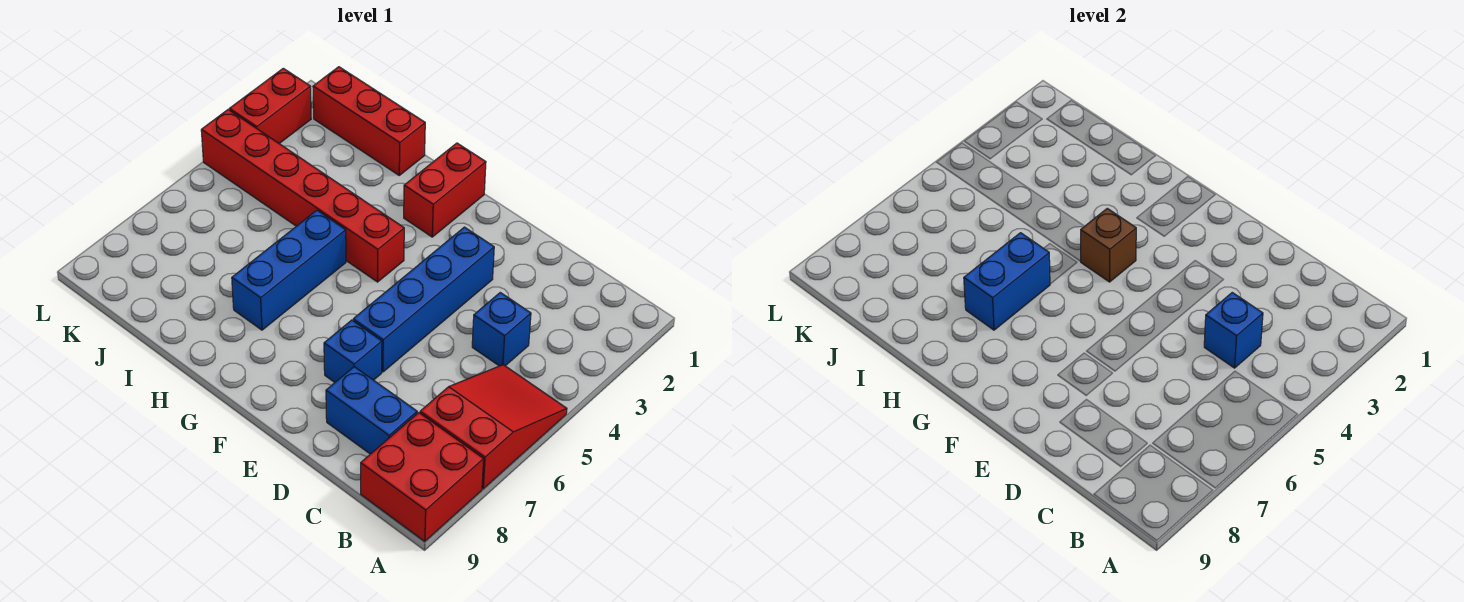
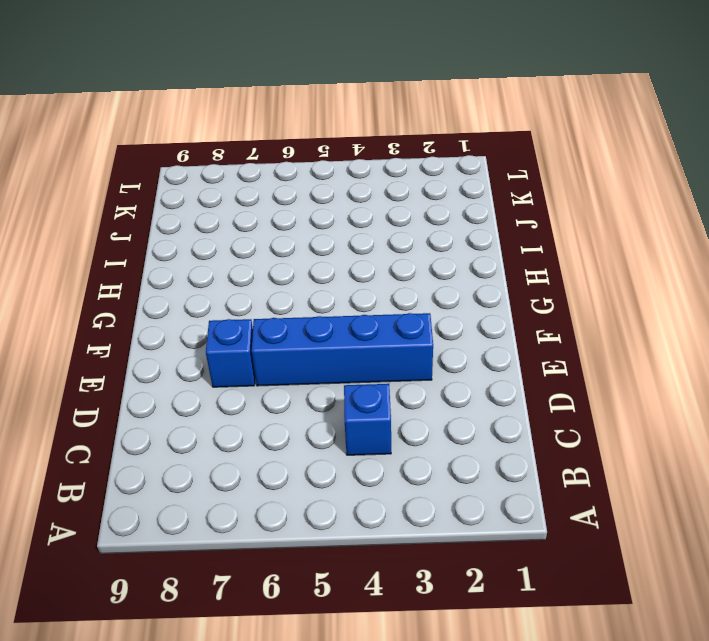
none -> red slope A5:B7 level 1 top 7
none -> red brick A8:B9 level 1
none -> blue brick C8:D8 level 1

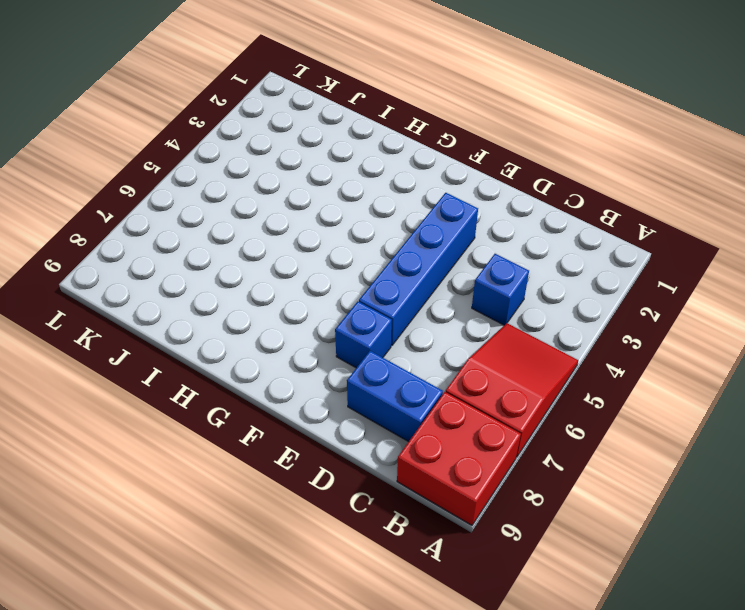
none -> red brick G1:G2 level 1
none -> red brick G4:L4 level 1
none -> blue brick H5:H7 level 1

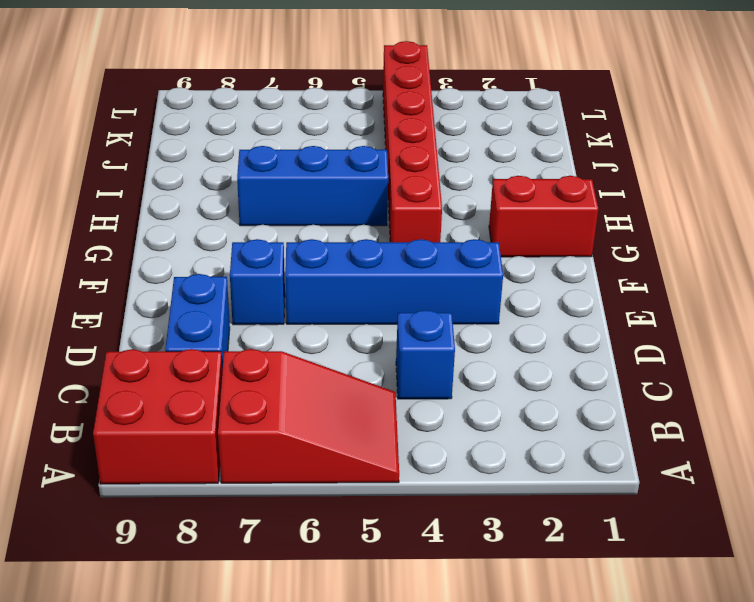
none -> red brick I1:K1 level 1
none -> red brick L2:L3 level 1
none -> blue brick C4 level 2

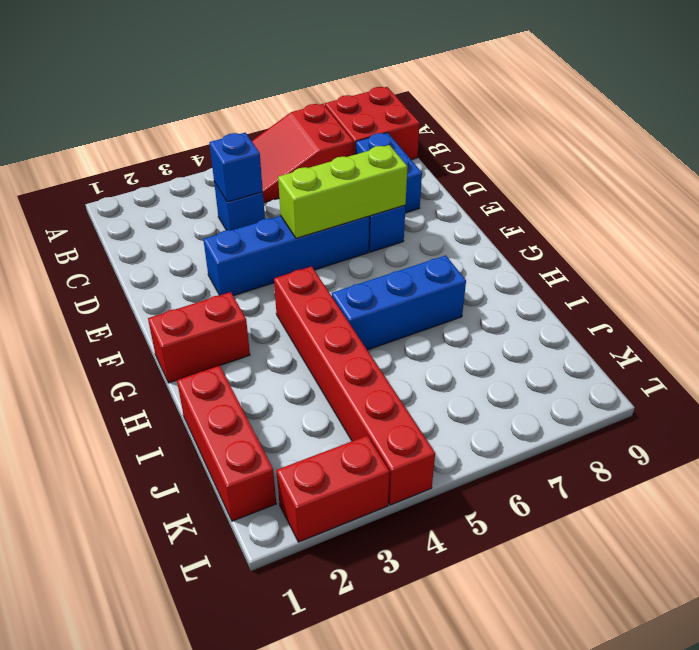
lime brick E5:E7 level 2 -> none
none -> brown brick G4 level 2
none -> blue brick H6:H7 level 2

